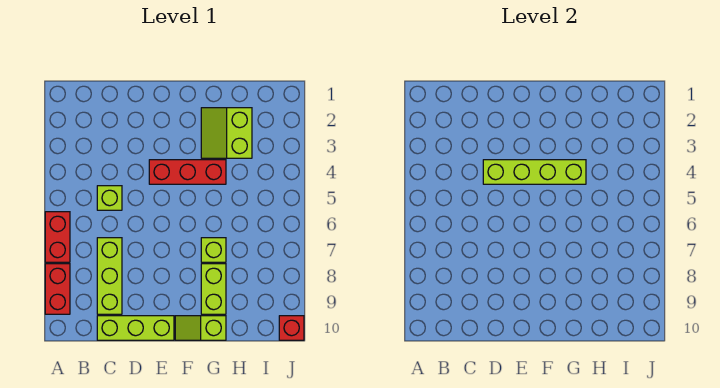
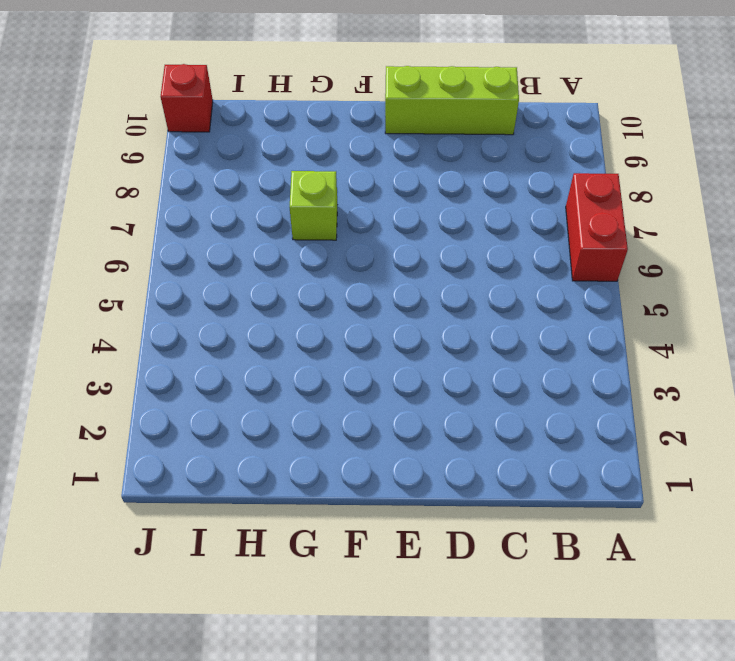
none -> red brick A8:A9 level 1
none -> lime brick C5 level 1
none -> lime brick C7:C9 level 1

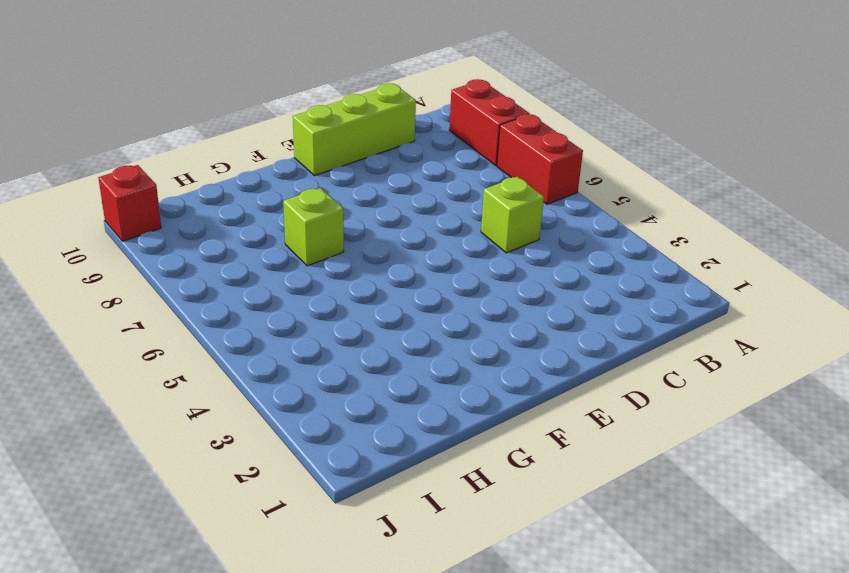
none -> lime brick C7:C9 level 1
none -> red brick E4:G4 level 1
none -> lime slope F10:G10 level 1 top G

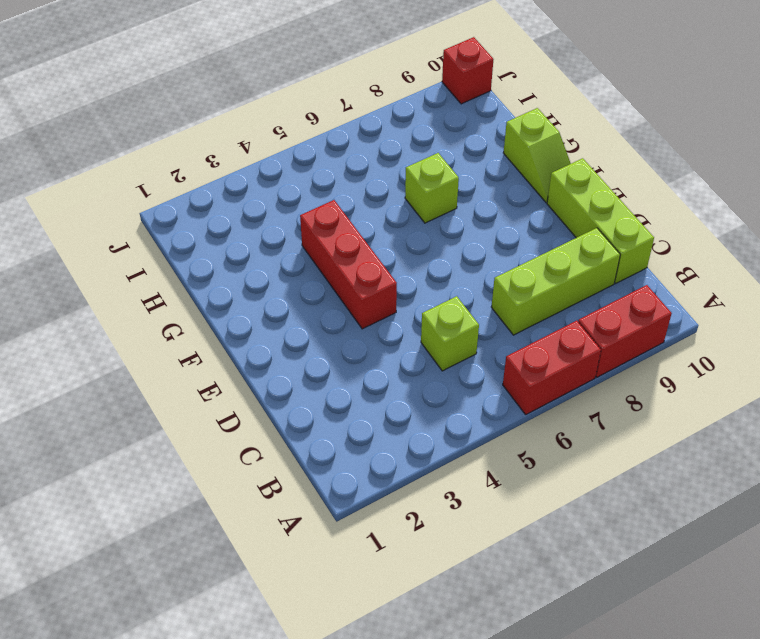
none -> lime slope G2:H3 level 1 top H
none -> lime brick G8:G9 level 1
none -> lime brick D4:G4 level 2

